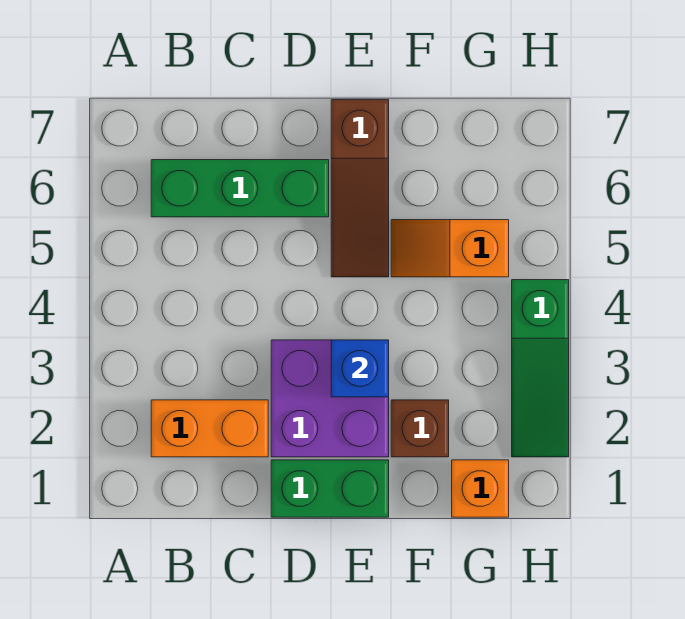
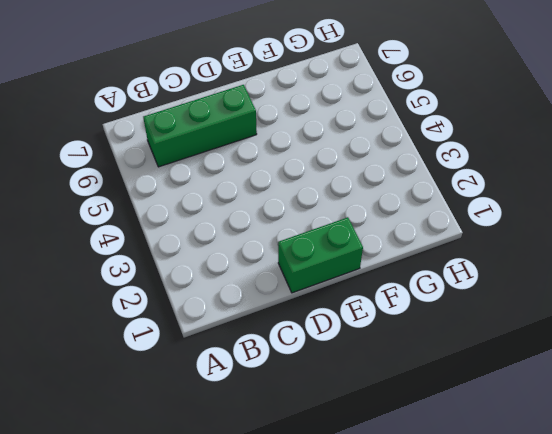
none -> orange brick B2:C2 level 1
none -> purple brick D2:E3 level 1

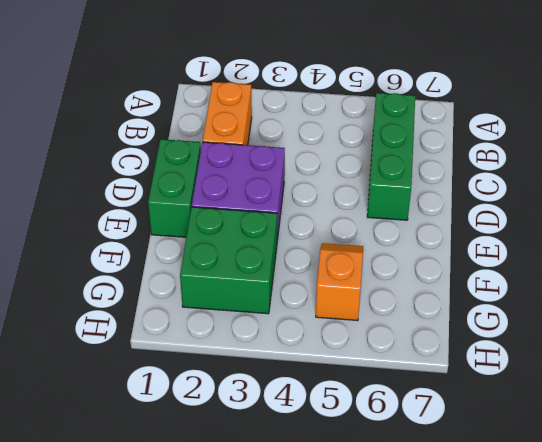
green brick F2:G3 level 1 -> brown brick F2 level 1
none -> brown slope E5:E7 level 1 top 7
none -> orange brick G1 level 1

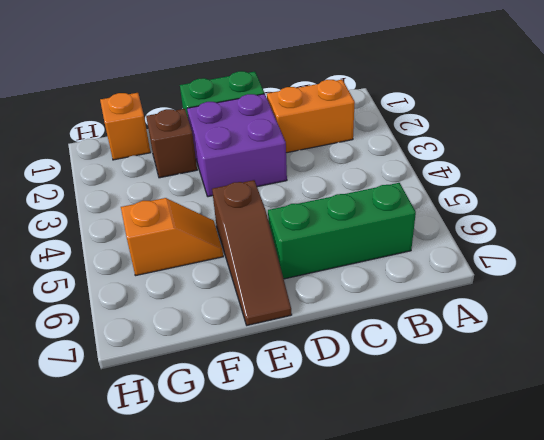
brown slope E5:E7 level 1 top 5 -> brown slope E5:E7 level 1 top 7
none -> green slope H2:H4 level 1 top 4
none -> blue brick E3 level 2

